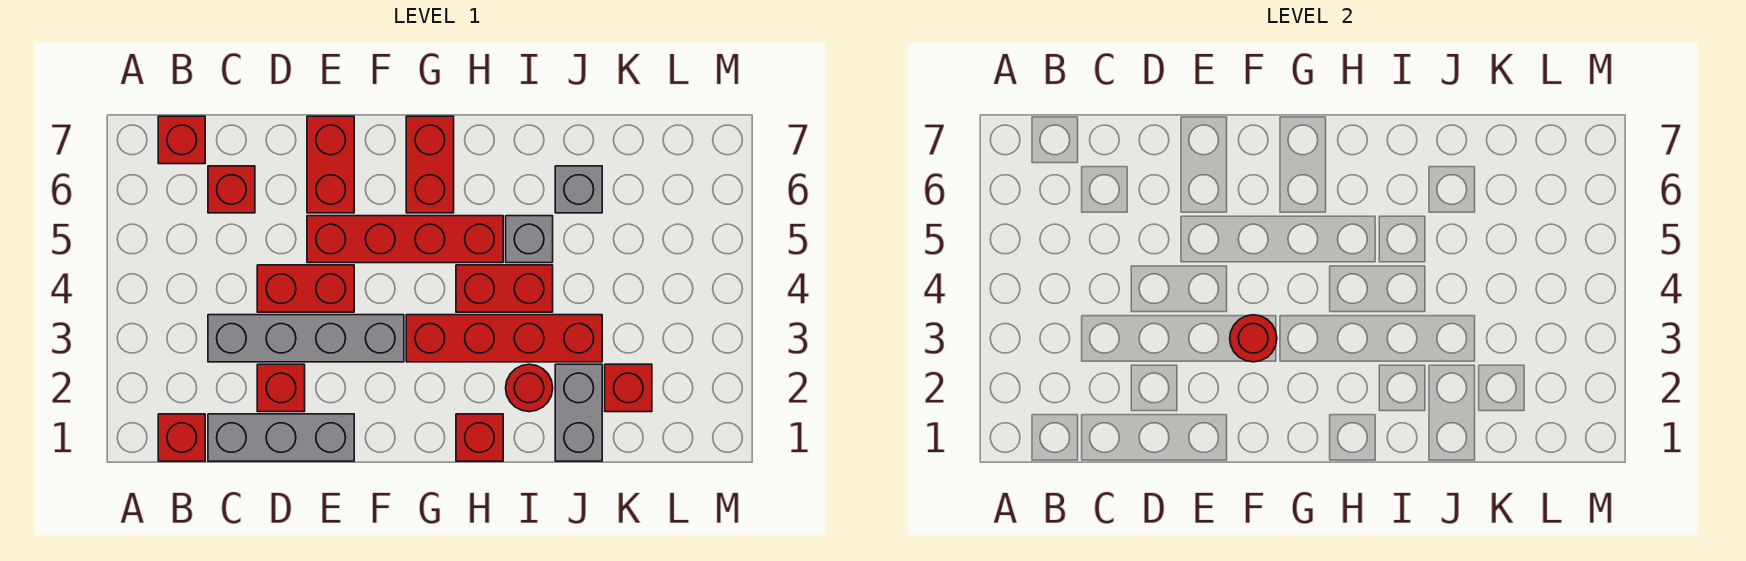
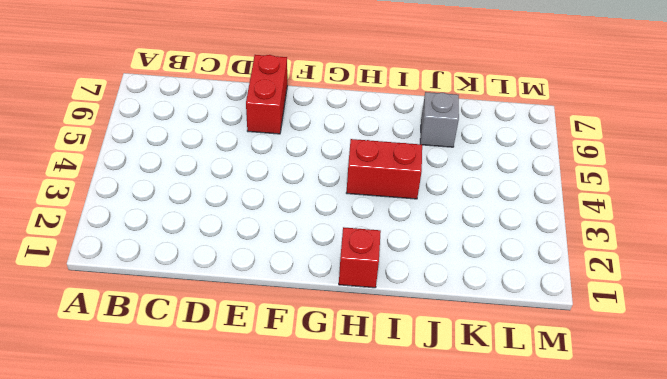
none -> red brick B1 level 1
none -> red brick B7 level 1
none -> grey brick C1:E1 level 1

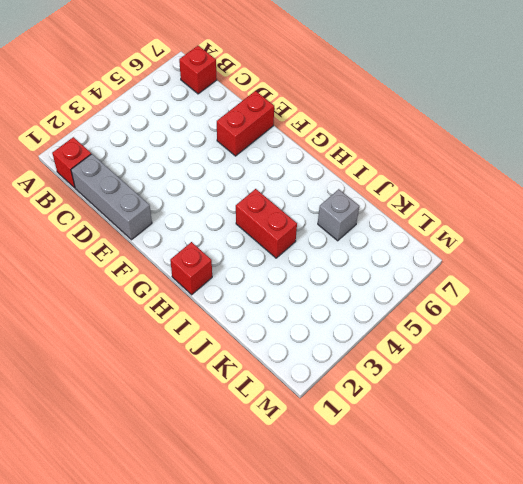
none -> grey brick C3:F3 level 1
none -> red brick C6 level 1
none -> red brick D2 level 1

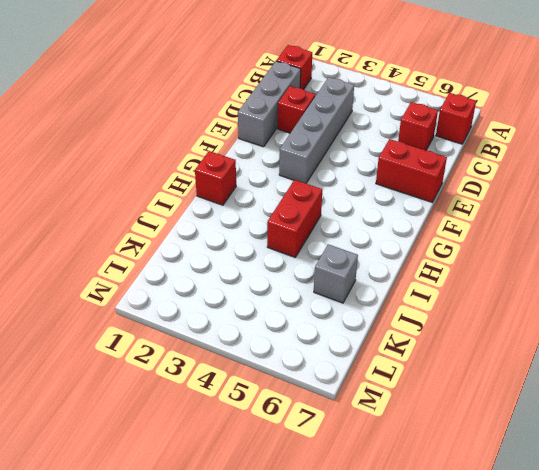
none -> red brick D4:E4 level 1
none -> red brick E5:H5 level 1
none -> red brick G3:J3 level 1

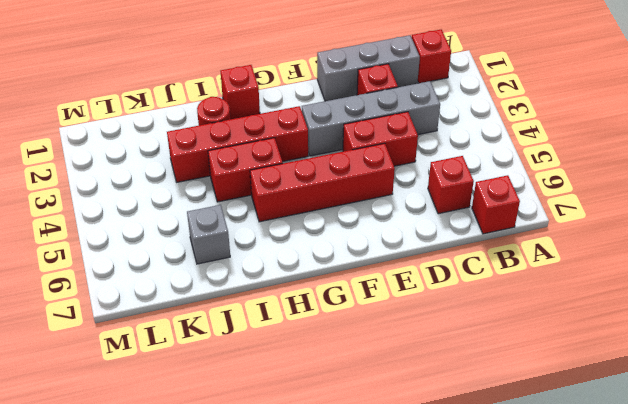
none -> red brick E6:E7 level 1
none -> red brick G6:G7 level 1
none -> grey brick I5 level 1

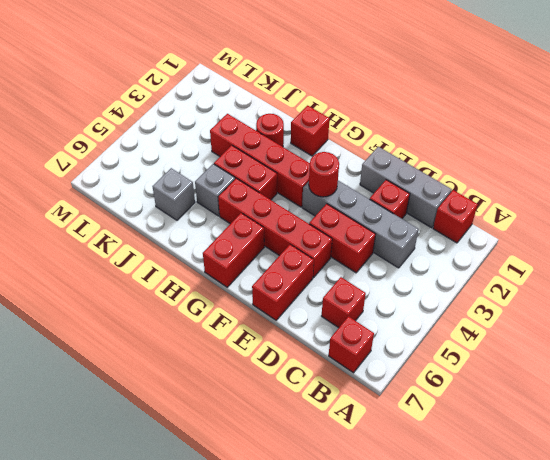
none -> grey brick J1:J2 level 1
none -> red brick K2 level 1

